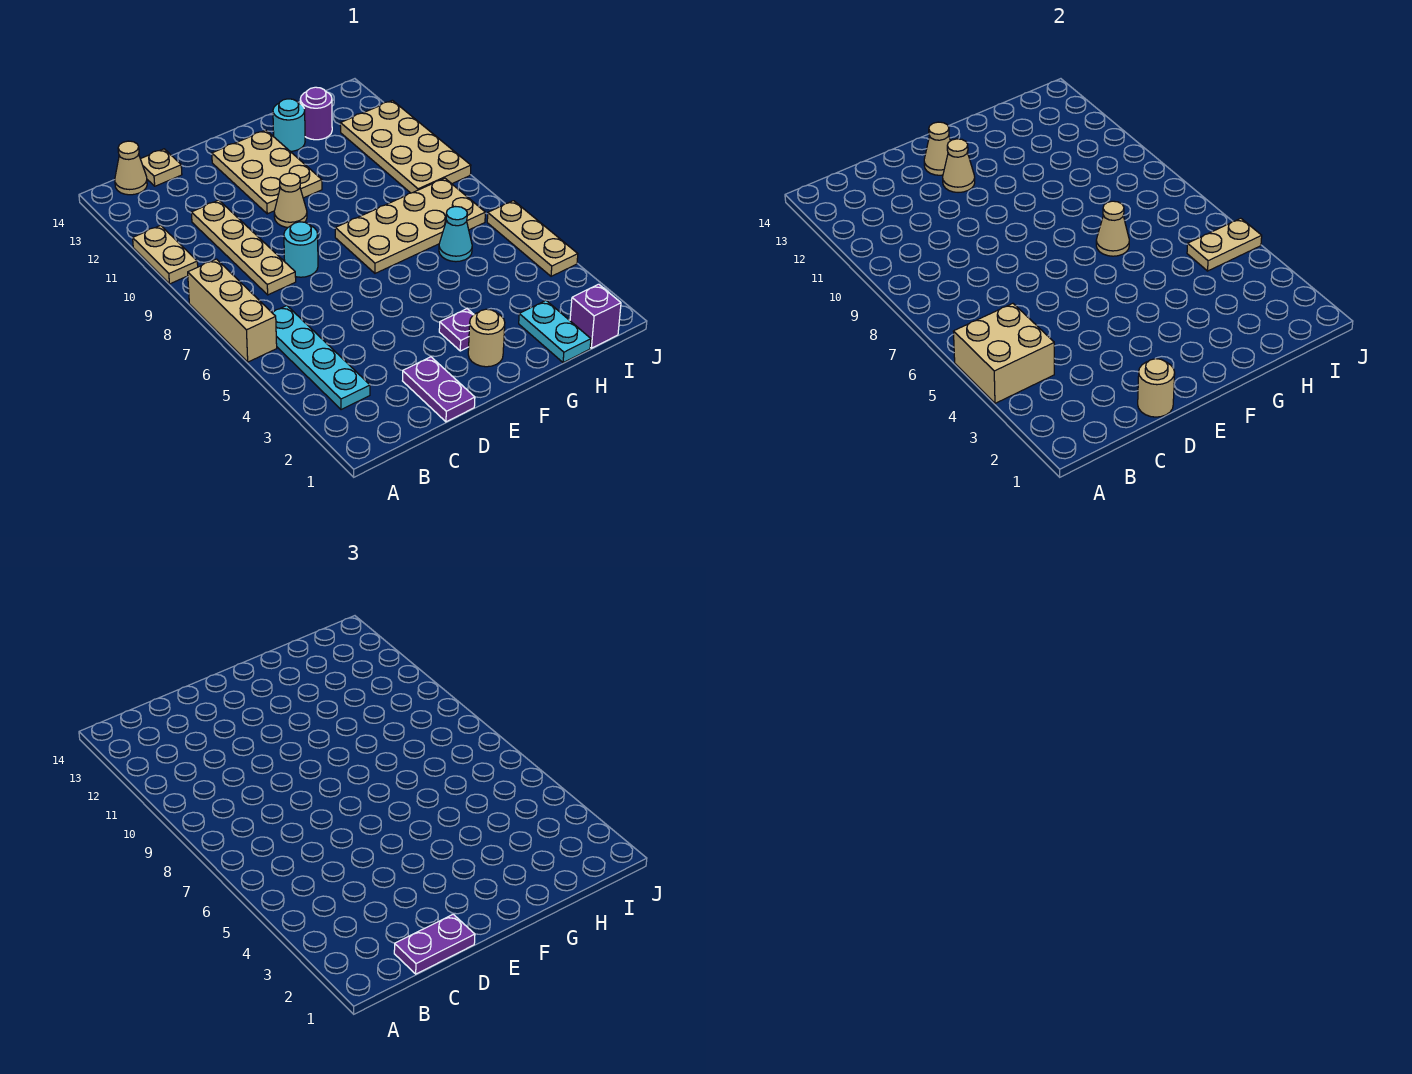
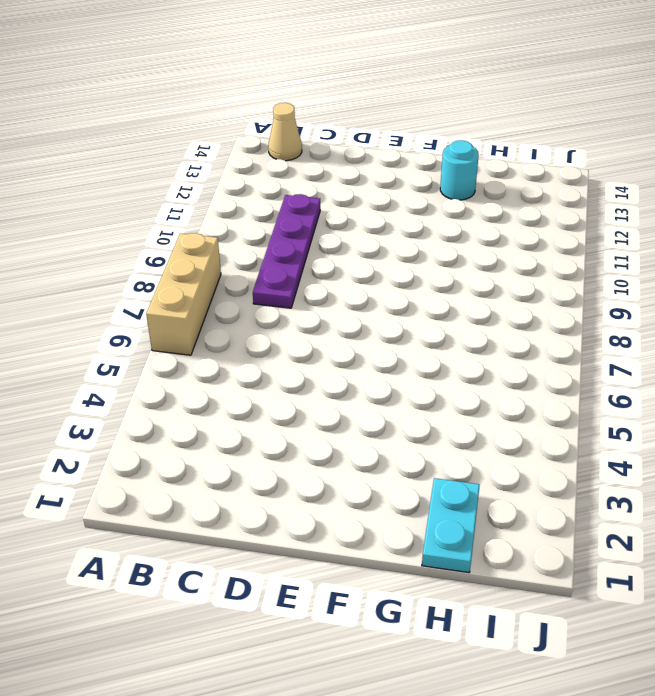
purple plate C8:C11 level 1 -> tan plate C8:C11 level 1
none -> tan plate A10:A11 level 1
none -> cyan plate B3:B6 level 1
none -> tan plate C14 level 1

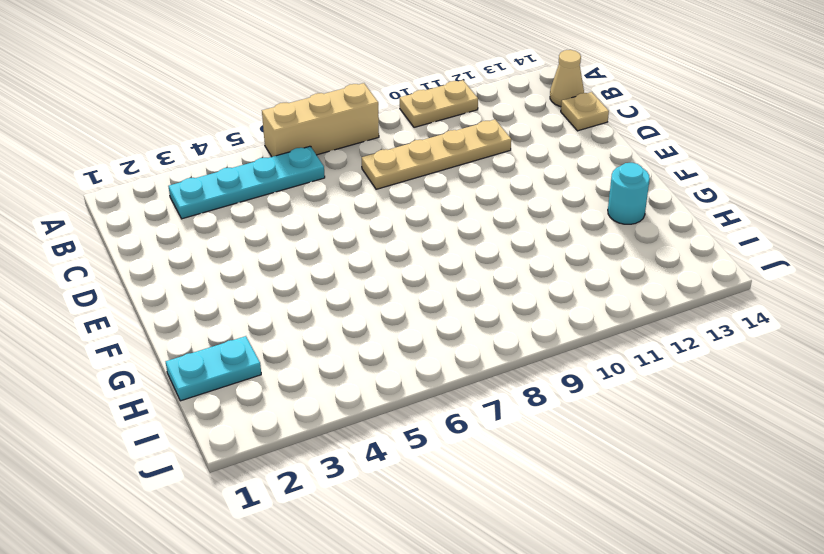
none -> purple plate D1:D2 level 1
none -> cyan round brick D8 level 1
none -> tan cone E10 level 1

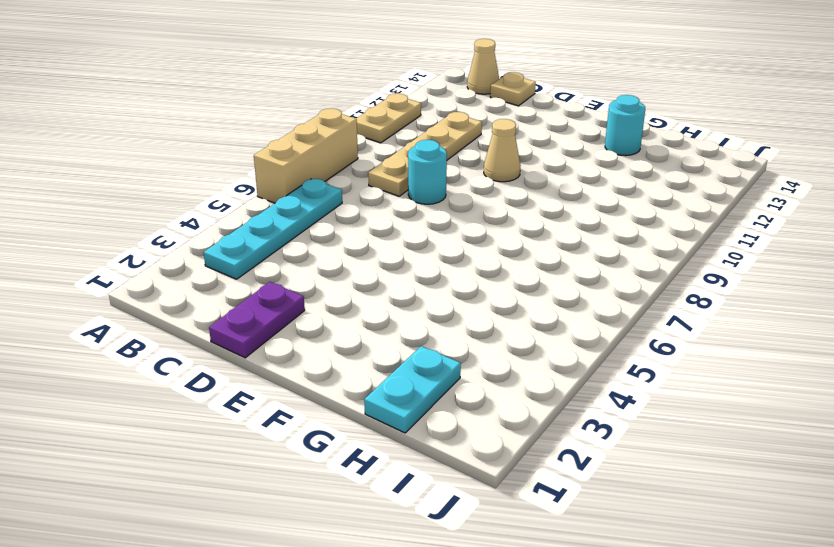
none -> tan plate E11:F13 level 1
none -> tan round brick F2 level 1
none -> purple plate F3 level 1

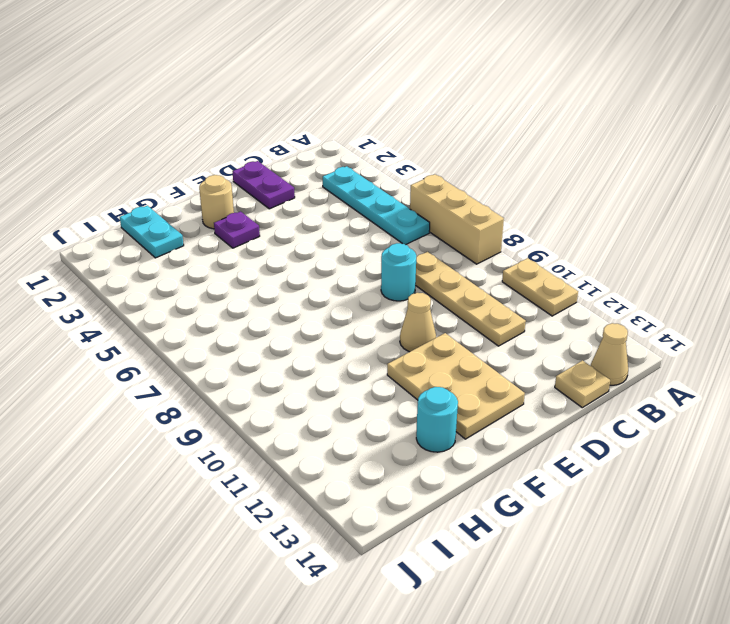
none -> tan plate F7:I8 level 1
none -> cyan cone H6 level 1
none -> purple round brick H13 level 1

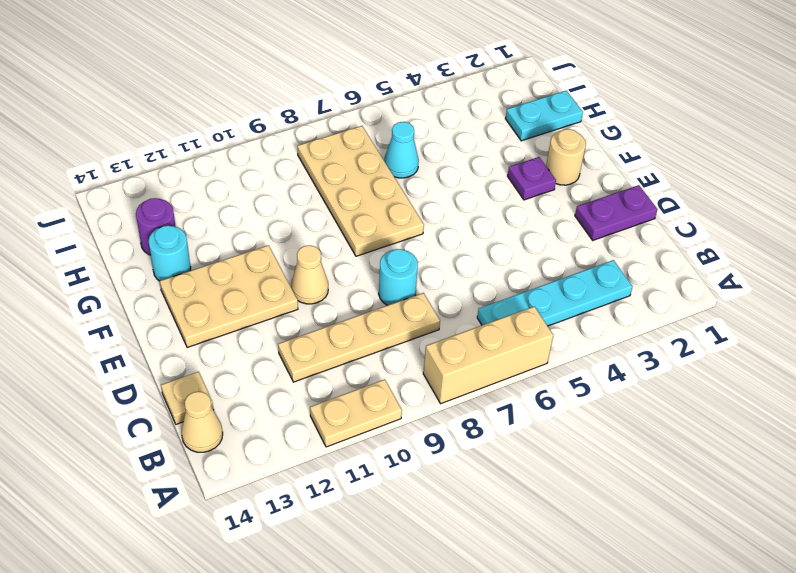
none -> purple brick I1 level 1
none -> tan plate I9:J12 level 1
none -> tan plate J4:J6 level 1

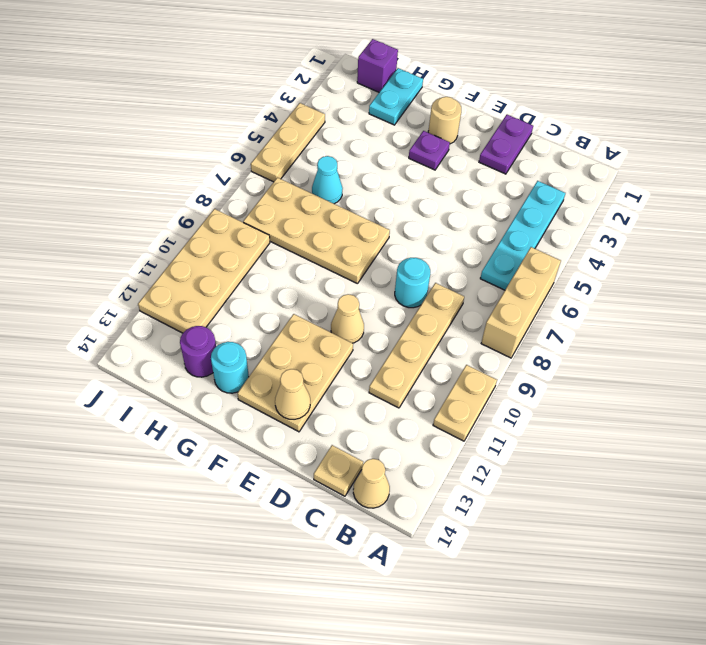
none -> tan brick A4:B5 level 2
none -> tan round brick D1 level 2
none -> tan cone E12 level 2

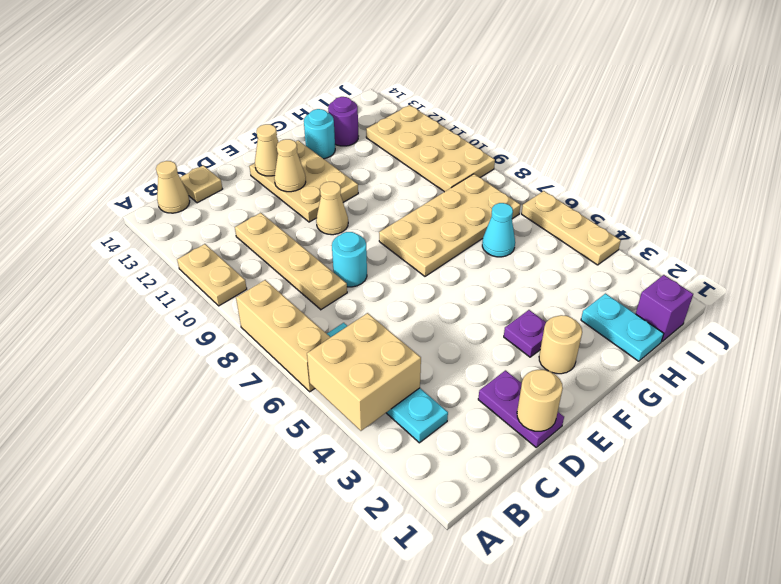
none -> tan cone G7 level 2
none -> tan plate I5:J5 level 2
none -> purple plate C1:D1 level 3

